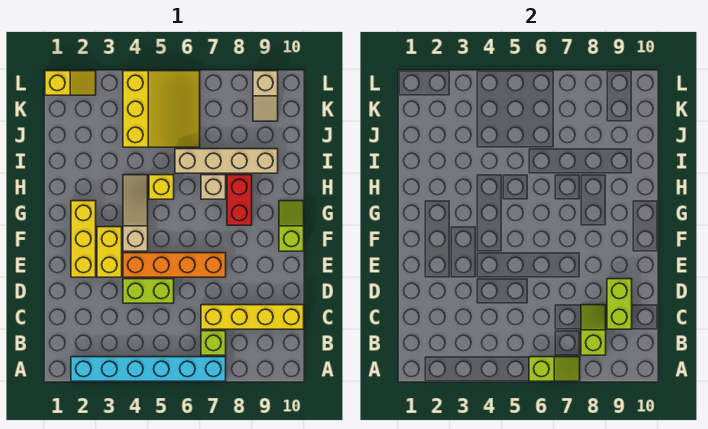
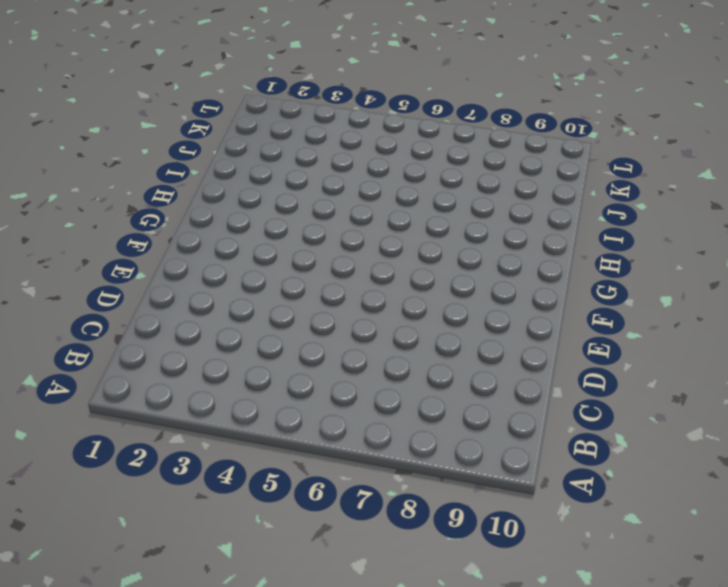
none -> cyan brick A2:A7 level 1
none -> lime brick B7 level 1
none -> yellow brick C7:C10 level 1

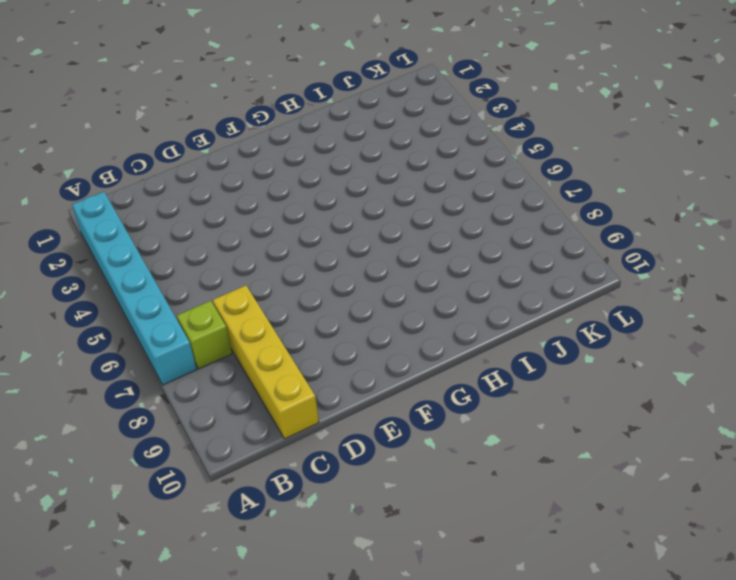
none -> lime brick D4:D5 level 1
none -> yellow brick E2:G2 level 1
none -> yellow brick E3:F3 level 1

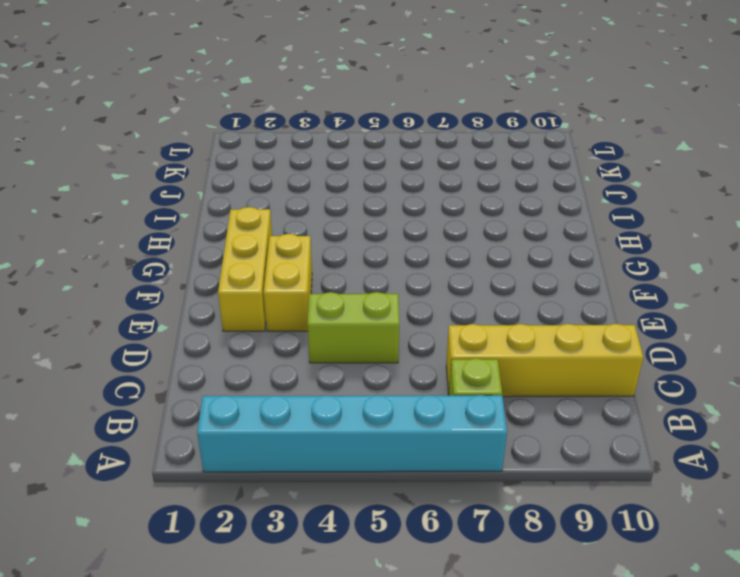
none -> orange brick E4:E7 level 1
none -> tan slope F4:H4 level 1 top F
none -> lime slope F10:G10 level 1 top F

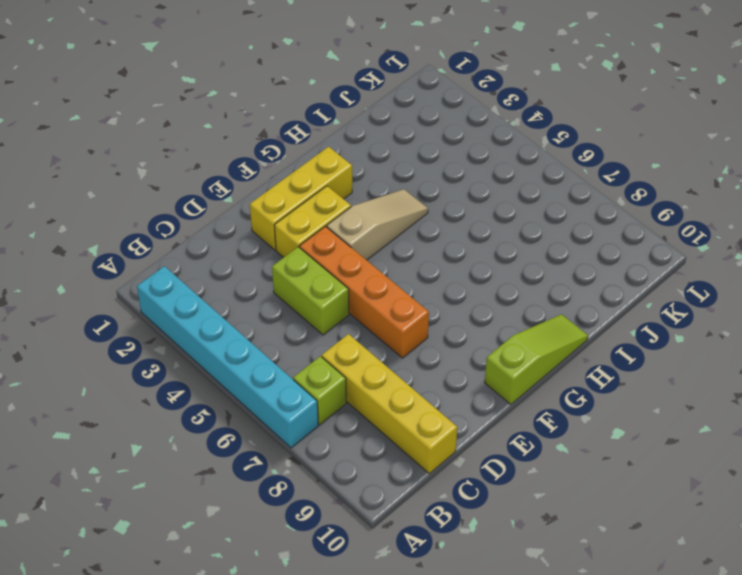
lime slope F10:H10 level 1 top F -> lime slope F10:G10 level 1 top F
none -> red brick G8:H8 level 1
none -> yellow brick H5 level 1
none -> tan brick H7 level 1

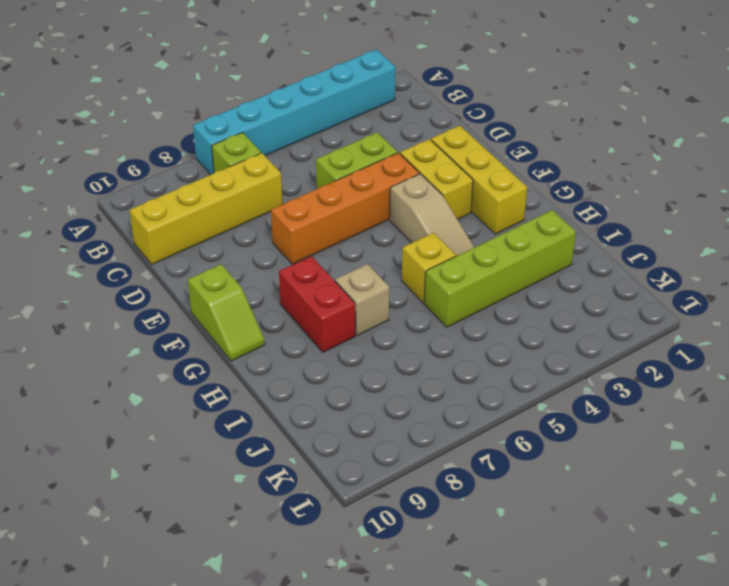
lime brick I2:I5 level 1 -> none
none -> tan brick I6:I9 level 1
none -> yellow slope J4:L6 level 1 top 4
none -> tan slope K9:L9 level 1 top L

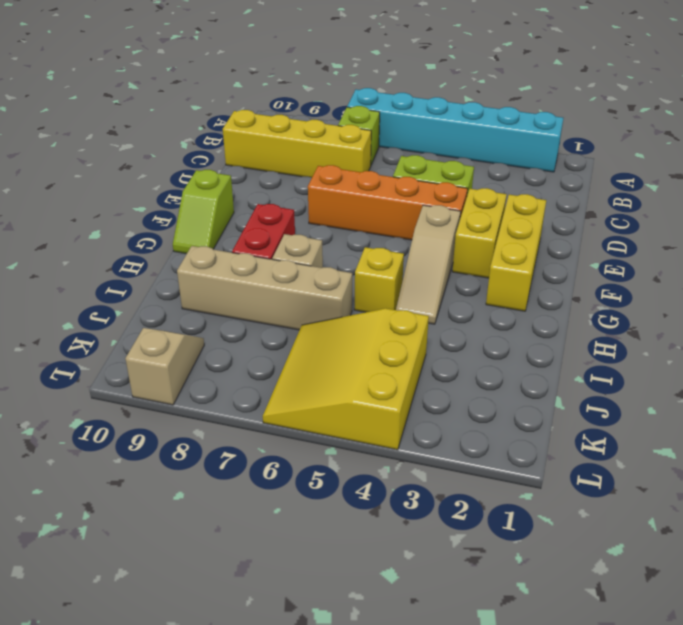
none -> yellow slope L1:L2 level 1 top 1
none -> lime slope A6:A7 level 2 top 6
none -> lime slope B8:C8 level 2 top B

